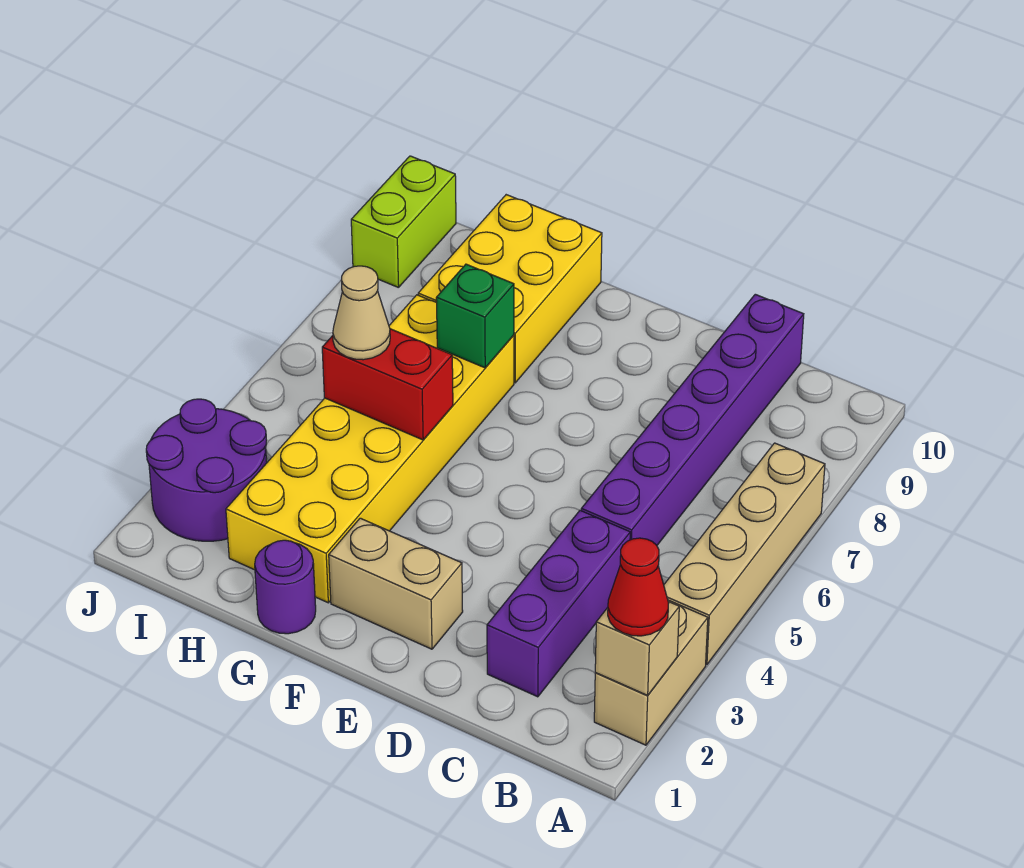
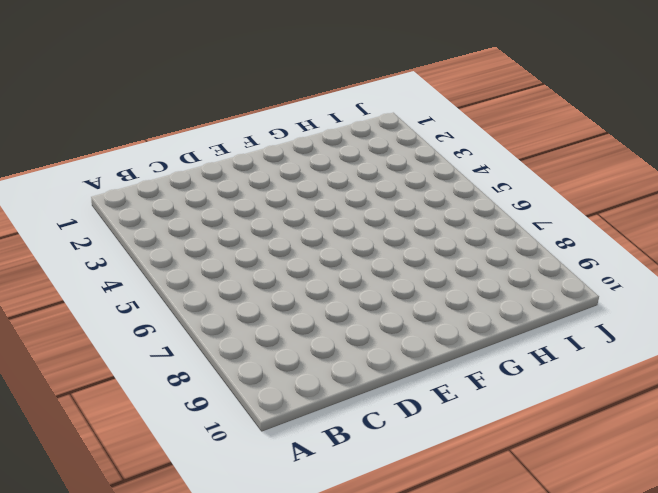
none -> tan brick A2:A3 level 1
none -> tan brick A4:A7 level 1
none -> purple brick C2:C4 level 1

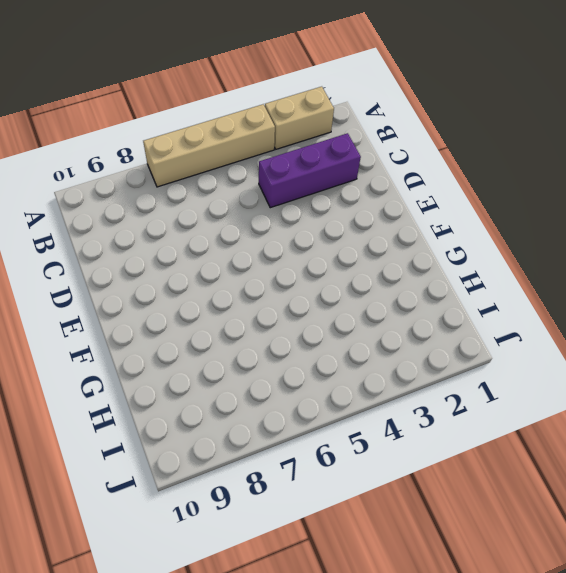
none -> purple brick C5:C10 level 1
none -> tan brick E2:F2 level 1
none -> purple round brick G1 level 1

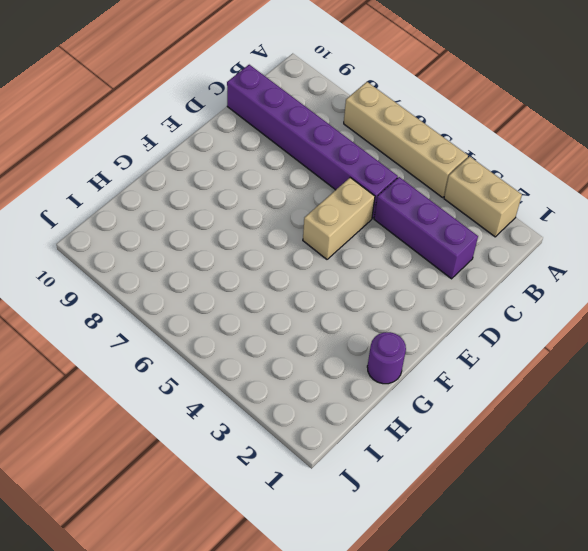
tan brick D5:E5 level 1 -> tan brick E2:F2 level 1
none -> yellow brick G2:H7 level 1
none -> yellow brick G8:H10 level 1
none -> purple round brick I2:J3 level 1

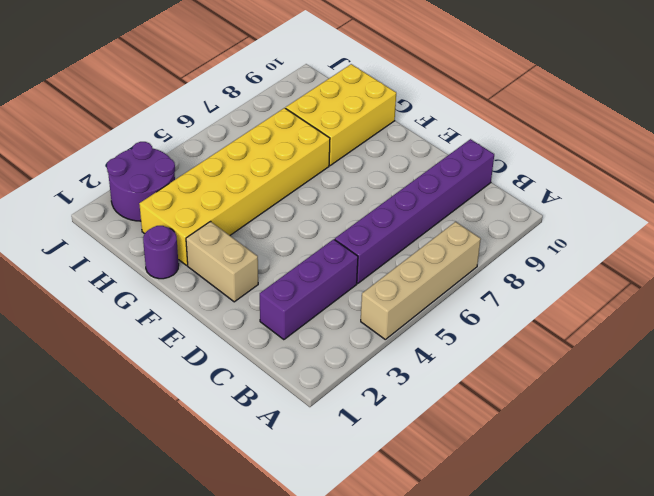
none -> tan brick A2:A3 level 1
none -> lime brick J9:J10 level 1
none -> tan brick A2 level 2

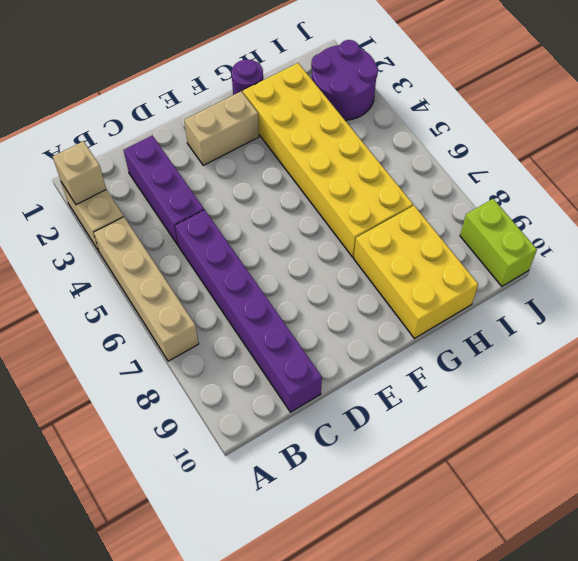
none -> red brick G5:H5 level 2
none -> green brick G7 level 2
none -> red cone A2 level 3

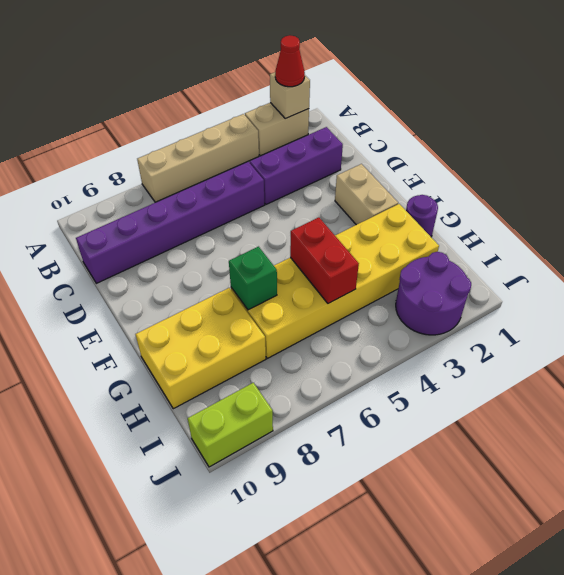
none -> tan cone H5 level 3

